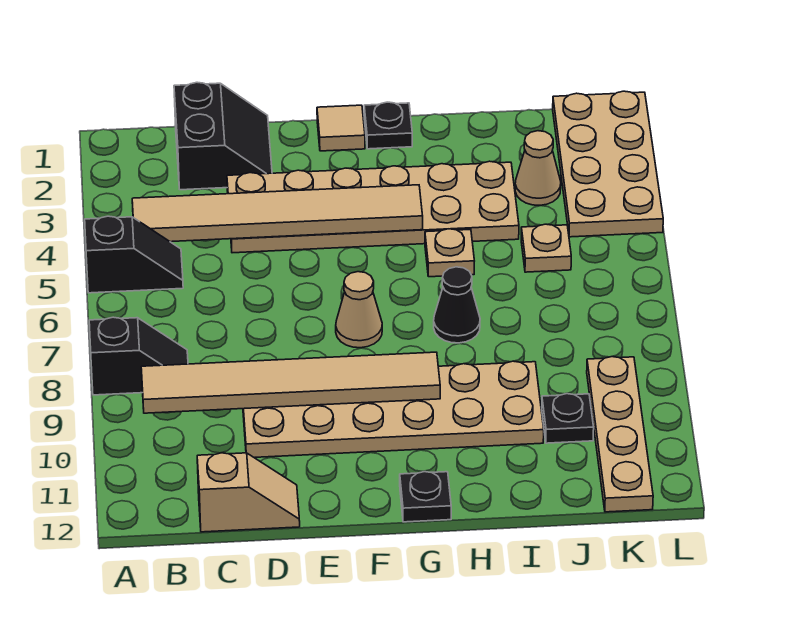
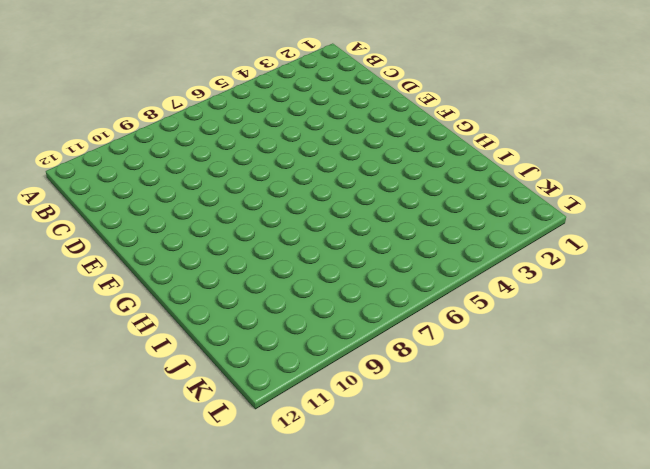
none -> black slope A5:B5 level 1 top A
none -> black slope A8:B8 level 1 top A
none -> black slope C1:D2 level 1 top C

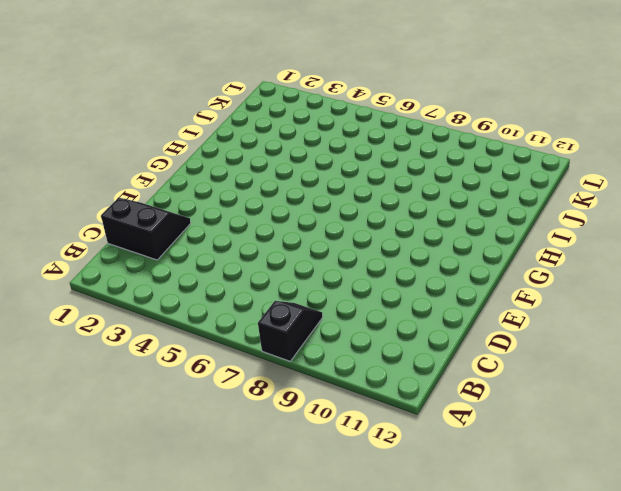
none -> black slope A5:B5 level 1 top A
none -> tan slope C12:D12 level 1 top C
none -> tan plate D3:I4 level 1

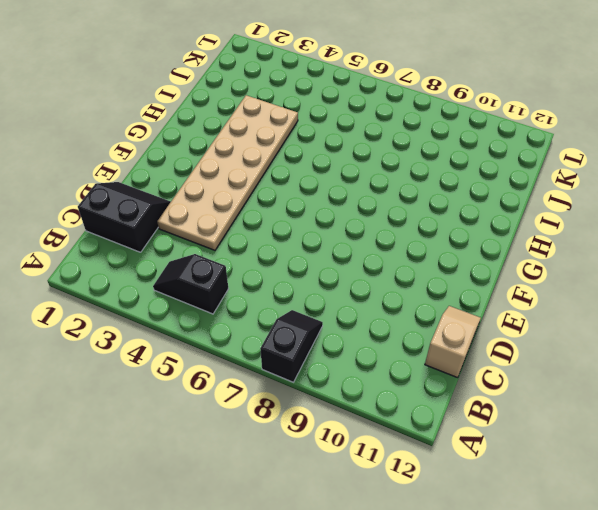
black slope B4:B5 level 1 top 5 -> black slope A5:B5 level 1 top A
none -> tan plate D9:I10 level 1
none -> tan tile F1 level 1
none -> tan cone F7 level 1

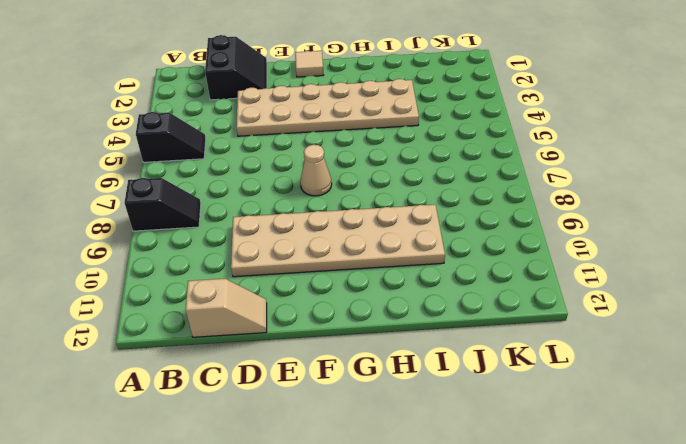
none -> black plate G1 level 1
none -> black plate G12 level 1
none -> tan plate H5 level 1

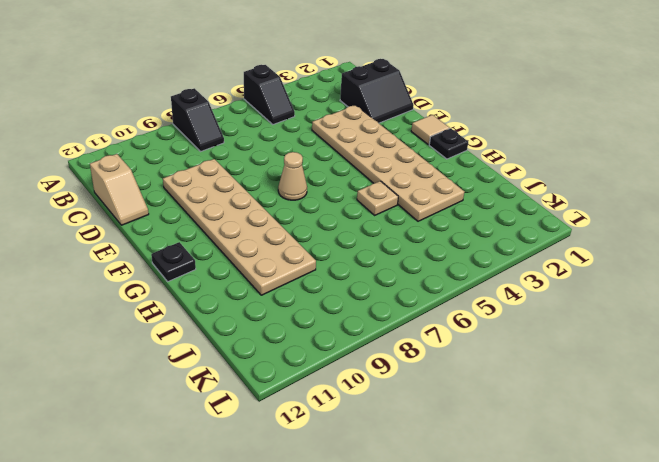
none -> black cone H7 level 1
none -> tan cone J3 level 1
none -> tan plate J5 level 1

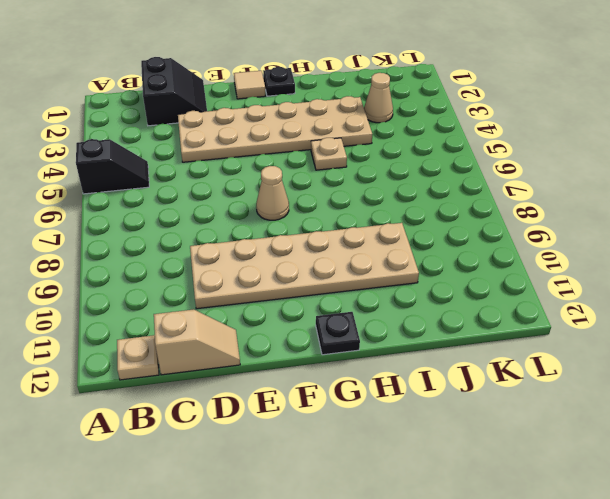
tan plate B12 level 1 -> tan plate J5 level 1
none -> black slope A8:B8 level 1 top A
none -> black cone H7 level 1
none -> black plate J10 level 1

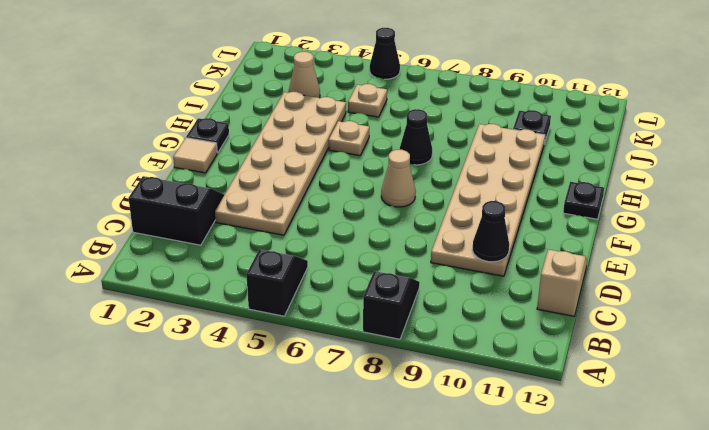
black cone D10 level 2 -> none
black cone L5 level 1 -> none
none -> tan plate K1:L4 level 1
none -> tan plate K9:K12 level 1
none -> tan tile B4:G4 level 2

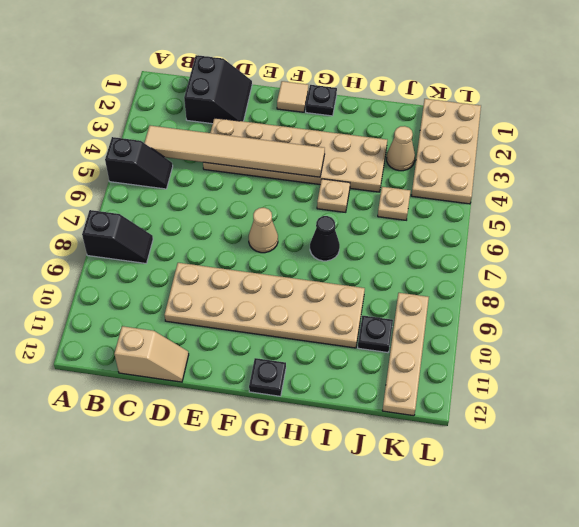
none -> tan tile B9:G9 level 2

